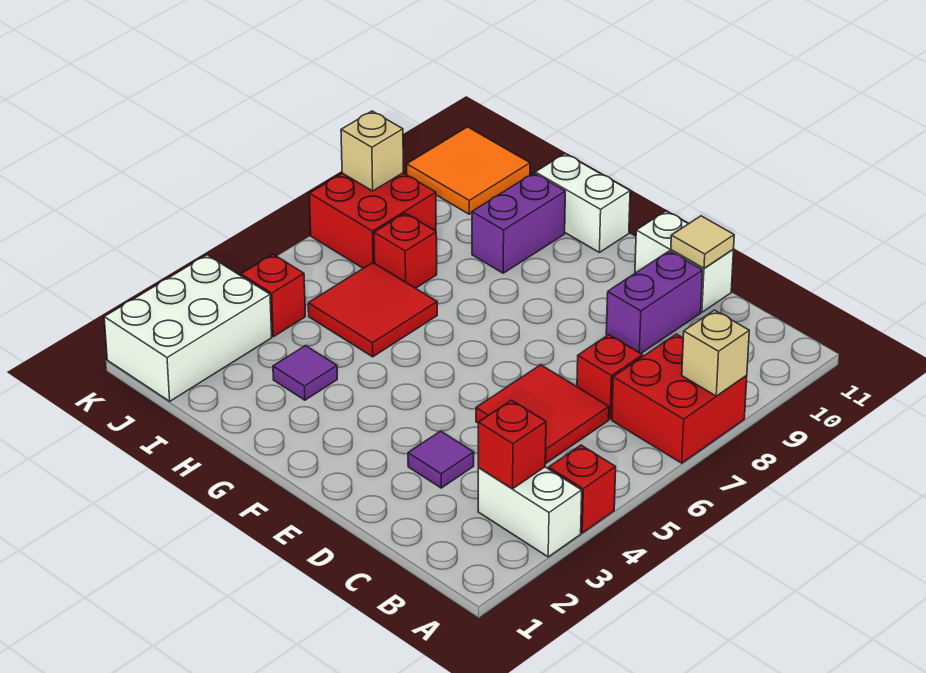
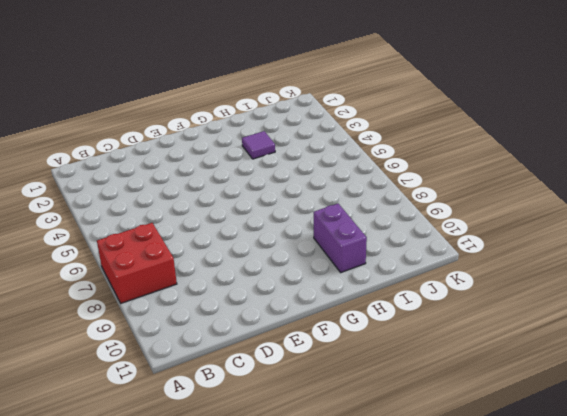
none -> white brick A3:B3 level 1
none -> red brick A4 level 1
none -> red tile C5:D6 level 1

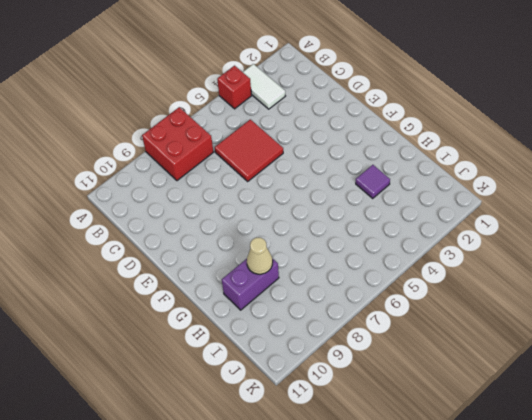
white tile A3:B3 level 1 -> white brick A3:B3 level 1
tan cone H9 level 2 -> none
none -> red brick C7 level 1
none -> purple tile D3 level 1
none -> purple brick D9:D10 level 1

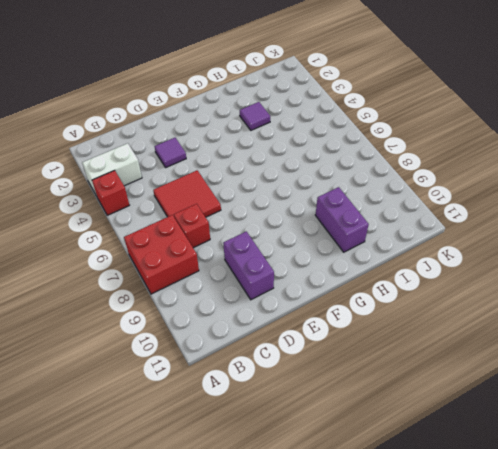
none -> white brick D11:E11 level 1
none -> white brick G11:H11 level 1
none -> red tile H5:I6 level 1

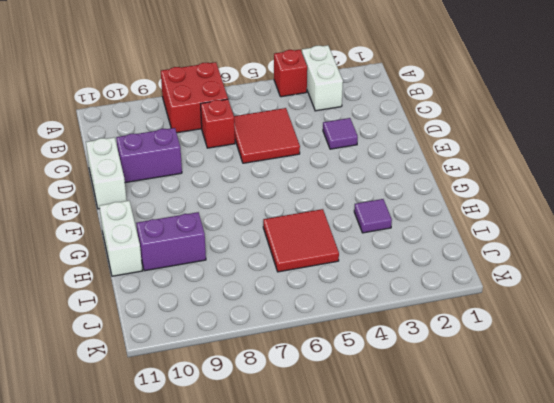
none -> red brick I7 level 1
none -> white brick J1:K3 level 1
none -> red brick J4 level 1

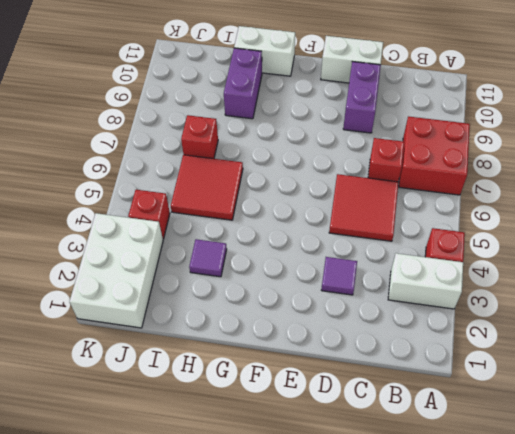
none -> red brick J7:K8 level 1
none -> orange tile J10:K11 level 1
none -> tan brick A8 level 2

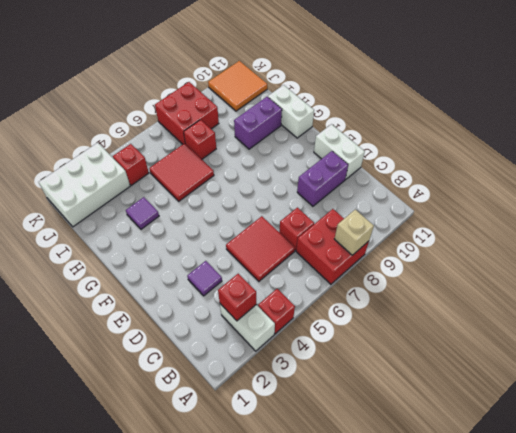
none -> tan tile D11 level 2
none -> tan brick K8 level 2

